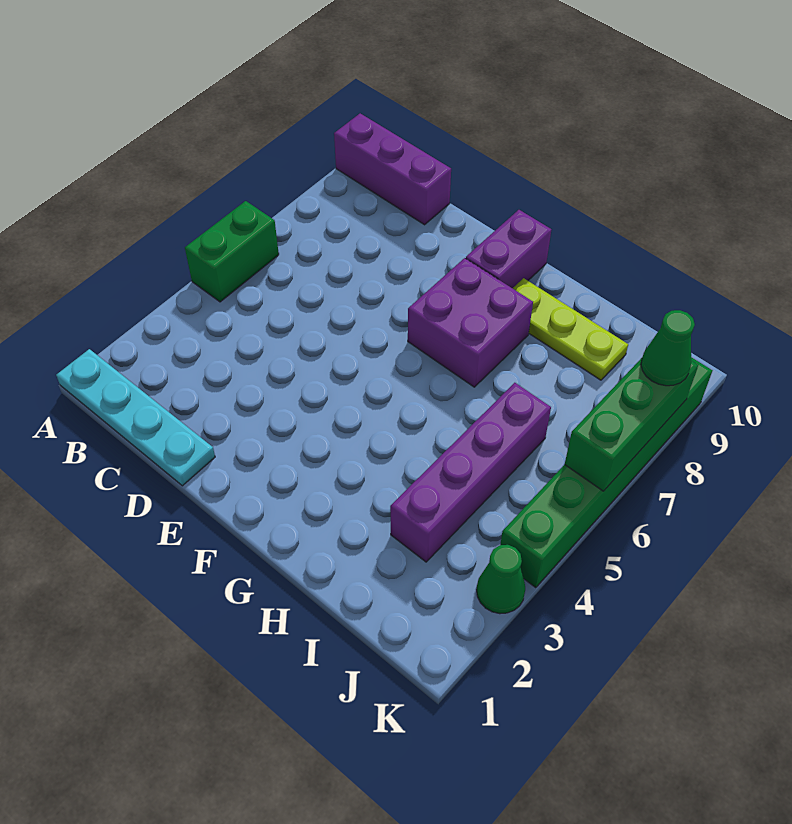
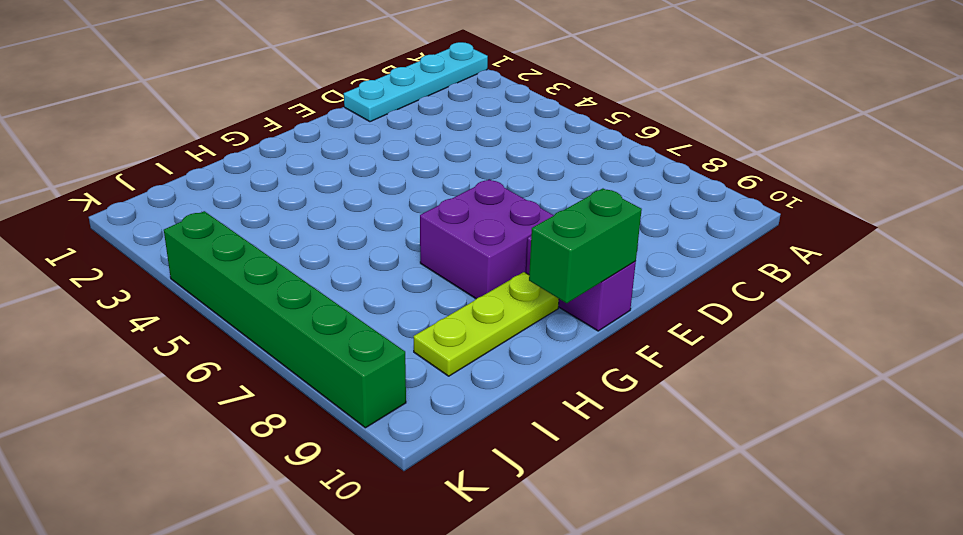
green brick F10:G10 level 2 -> green brick A5:A6 level 1
none -> purple brick A10:C10 level 1
none -> purple brick I3:I6 level 1

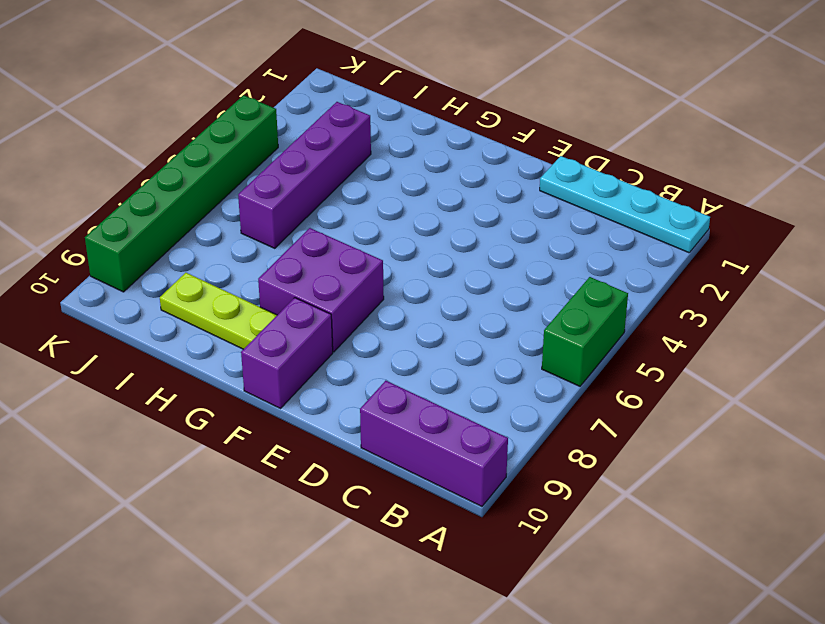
none -> green cone K3 level 1
none -> green brick K6:K8 level 2

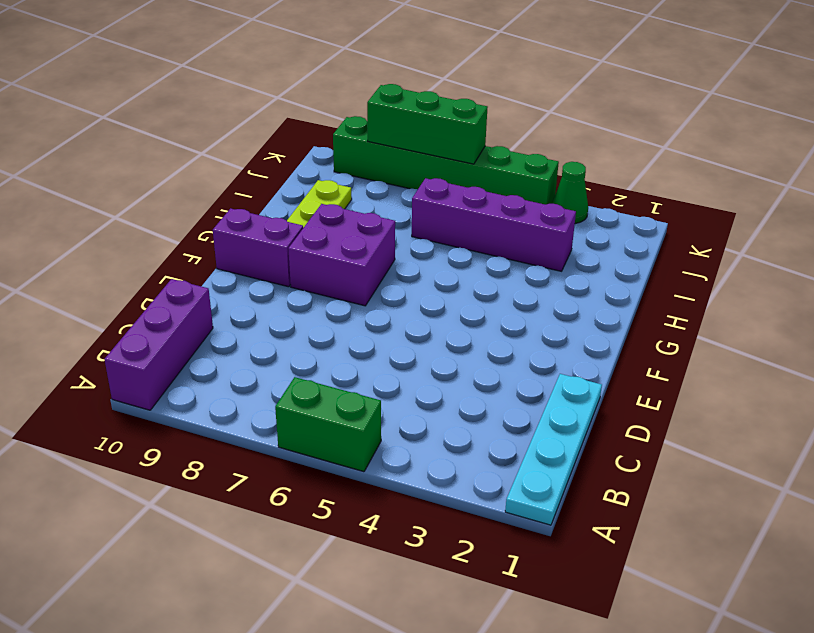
none -> green cone K8 level 3

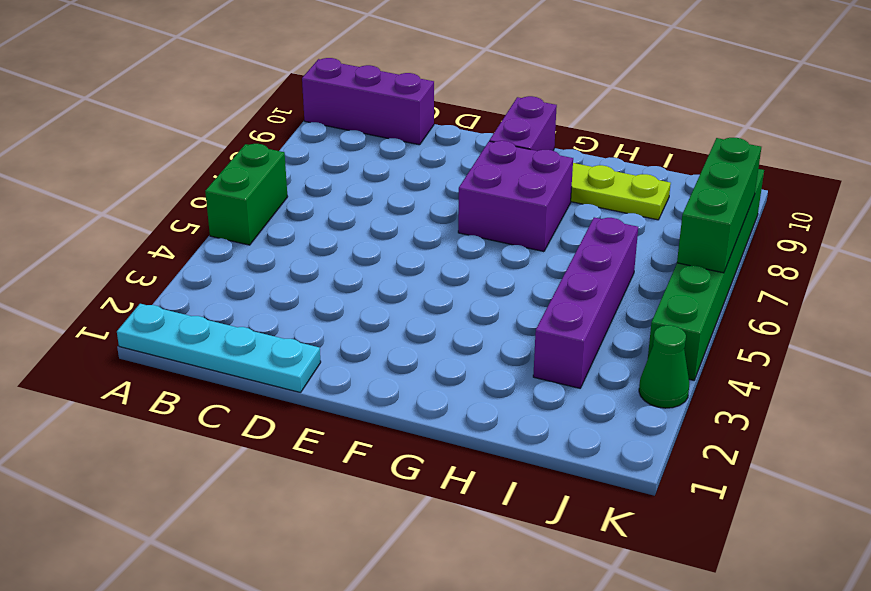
none -> green cone K8 level 3

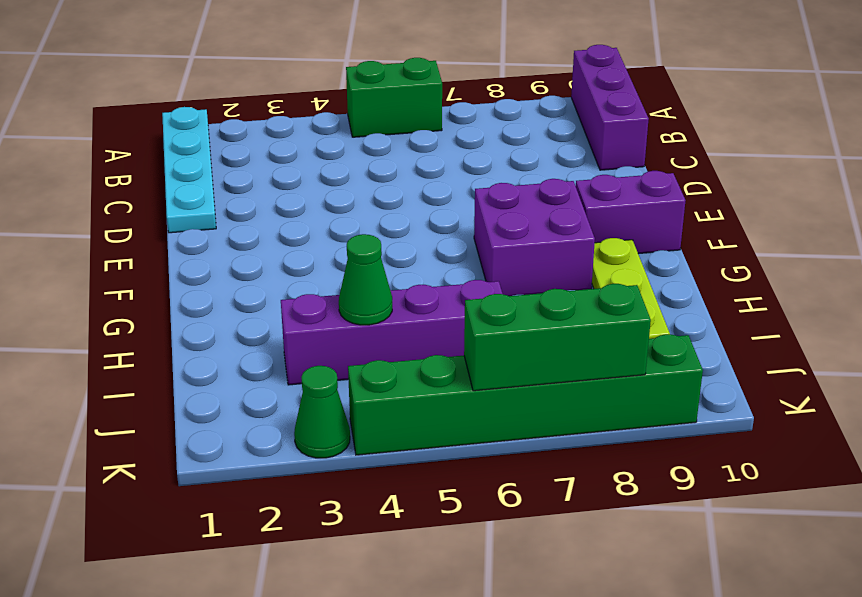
green cone I4 level 2 -> green cone K8 level 3

